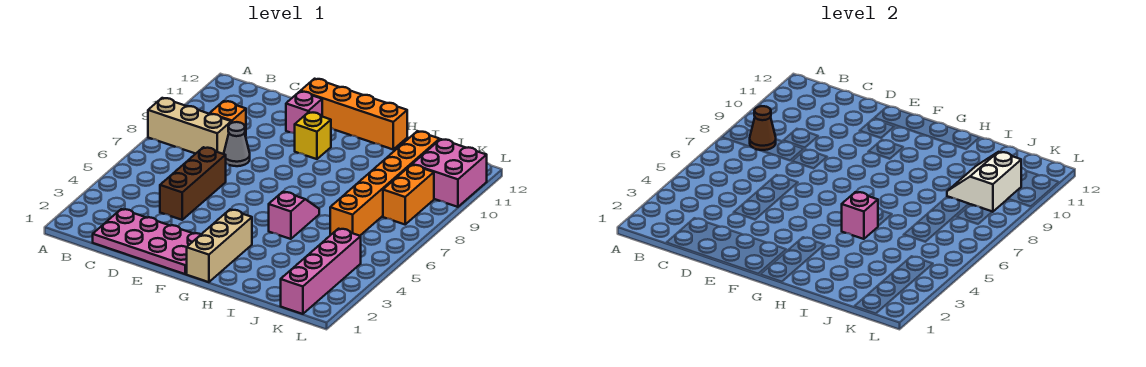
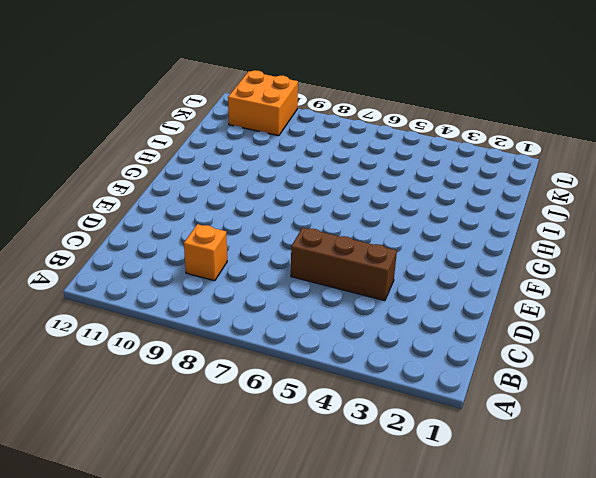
orange brick K10:L11 level 1 -> pink brick K10:L11 level 1
none -> tan brick A8:C8 level 1
none -> pink plate C1:F2 level 1
none -> grey cone D8 level 1

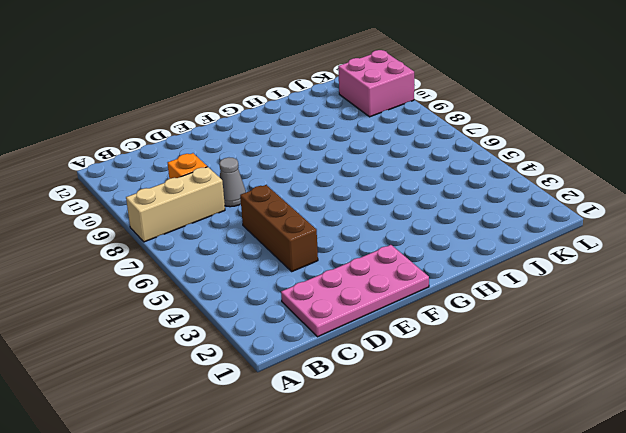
none -> pink brick E11 level 1
none -> orange brick E12:H12 level 1
none -> yellow brick F10 level 1

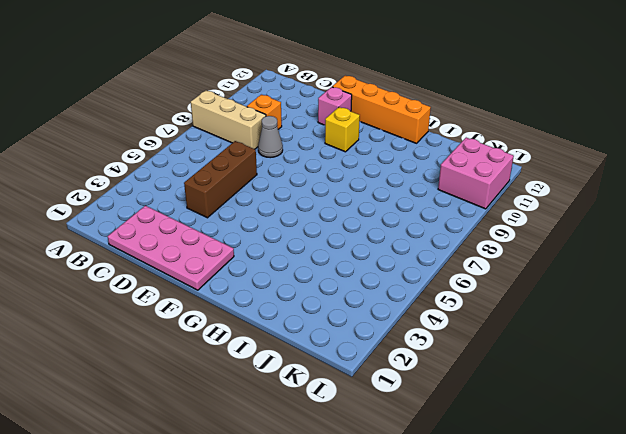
none -> tan brick G1:G3 level 1
none -> pink slope H5:H6 level 1 top 5
none -> orange brick J6:J11 level 1

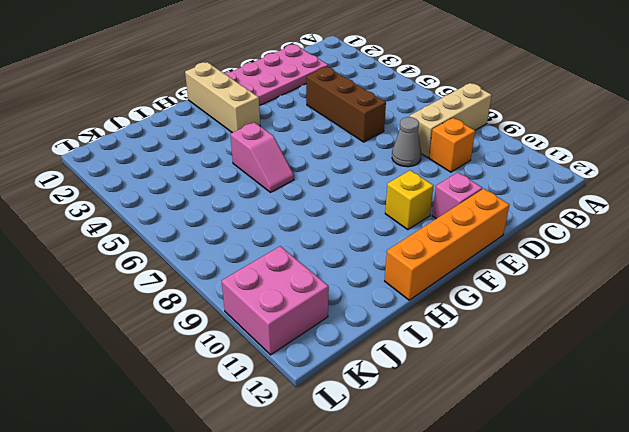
none -> orange brick J6:J11 level 1
none -> pink brick K1:K4 level 1
none -> orange brick K8:K9 level 1

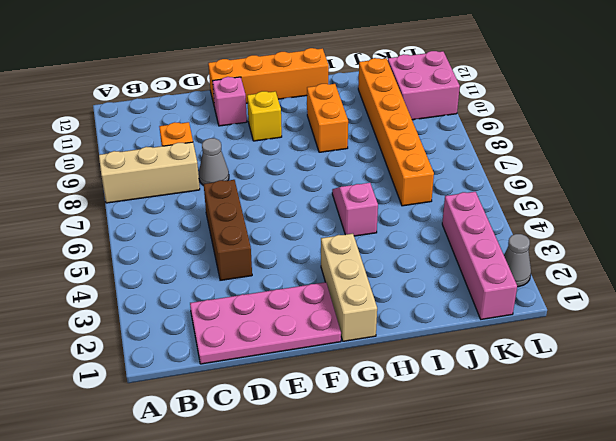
orange brick H9:H10 level 1 -> orange brick K8:K9 level 1
grey cone L2 level 1 -> none
none -> brown cone B8 level 2
none -> pink brick H5 level 2
none -> white slope J9:K10 level 2 top K

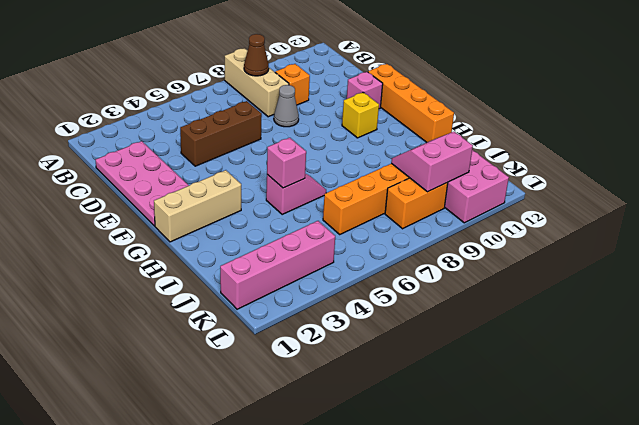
pink slope J9:K10 level 2 top K -> white slope J9:K10 level 2 top K

